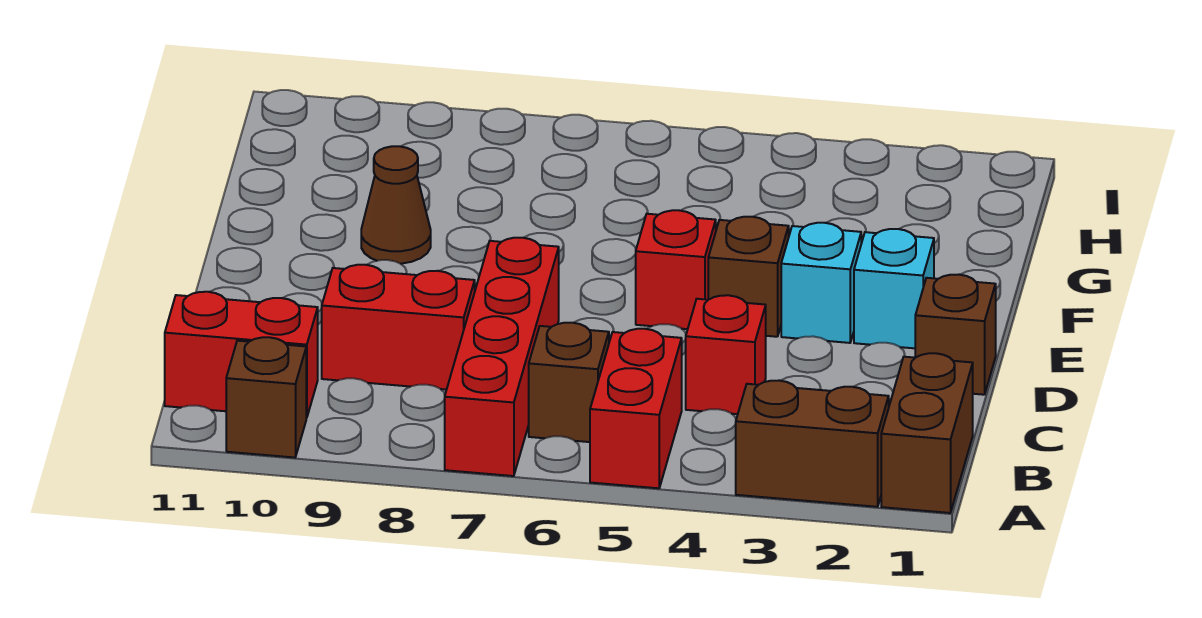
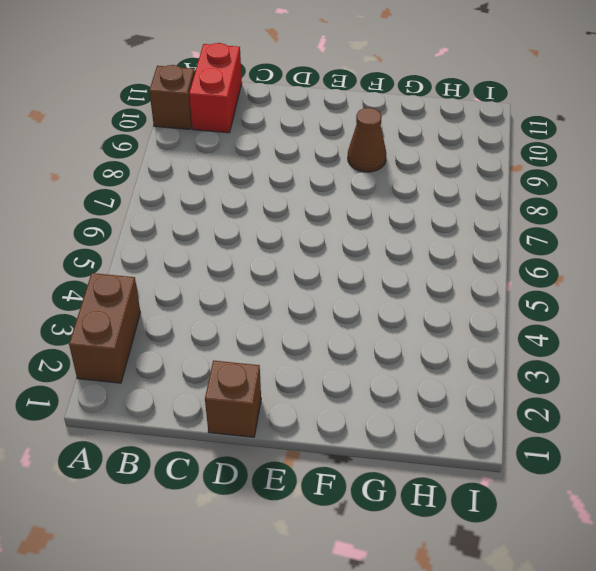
none -> brown brick A1:B1 level 1
none -> red brick A5:B5 level 1
none -> red brick A7:D7 level 1

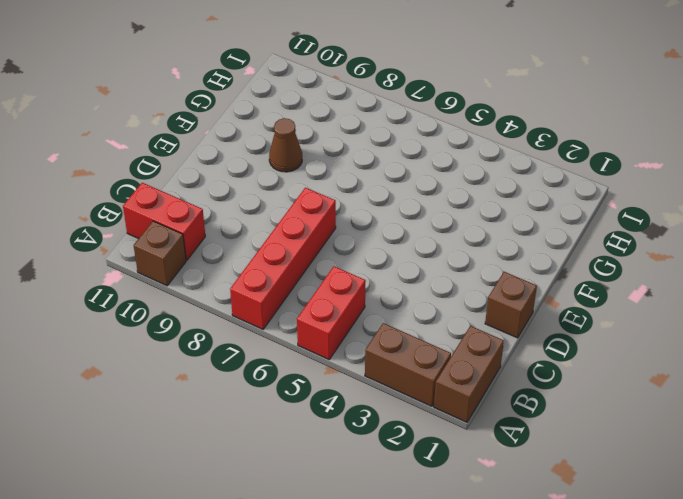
none -> brown brick B6 level 1
none -> red brick C4 level 1
none -> red brick C8:C9 level 1

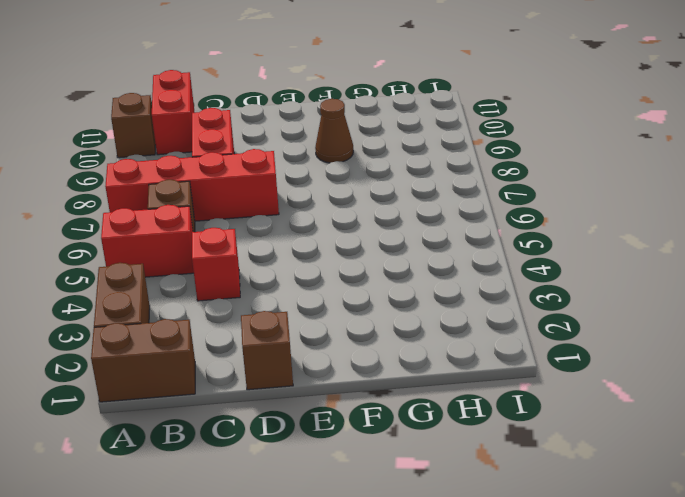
none -> cyan brick E2 level 1
none -> cyan brick E3 level 1
none -> brown brick E4 level 1

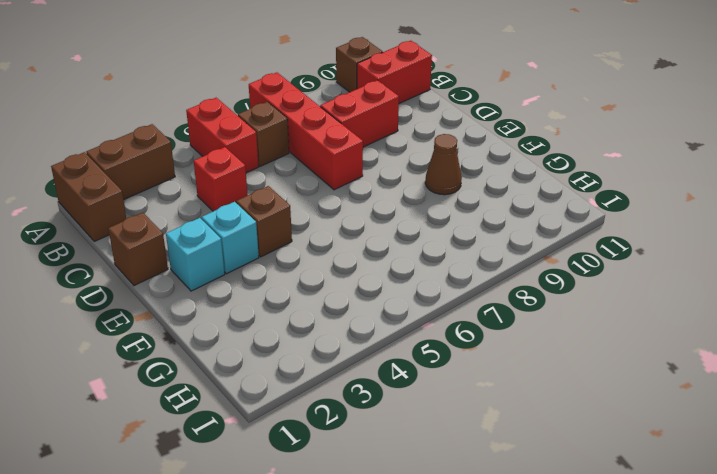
none -> red brick E5 level 1

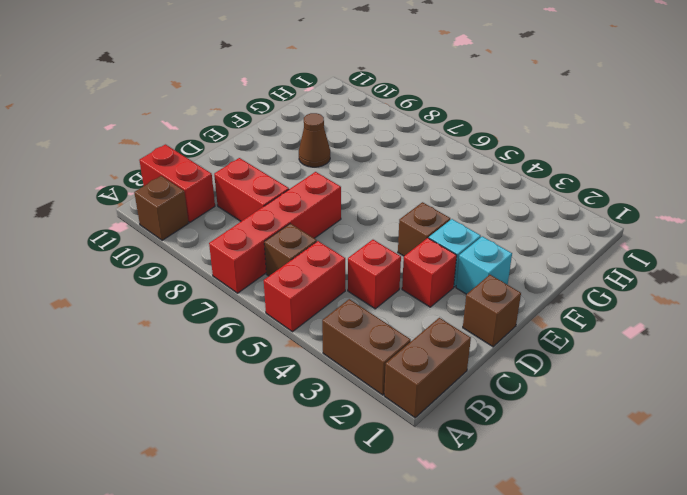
red brick D3 level 1 -> red brick E5 level 1

